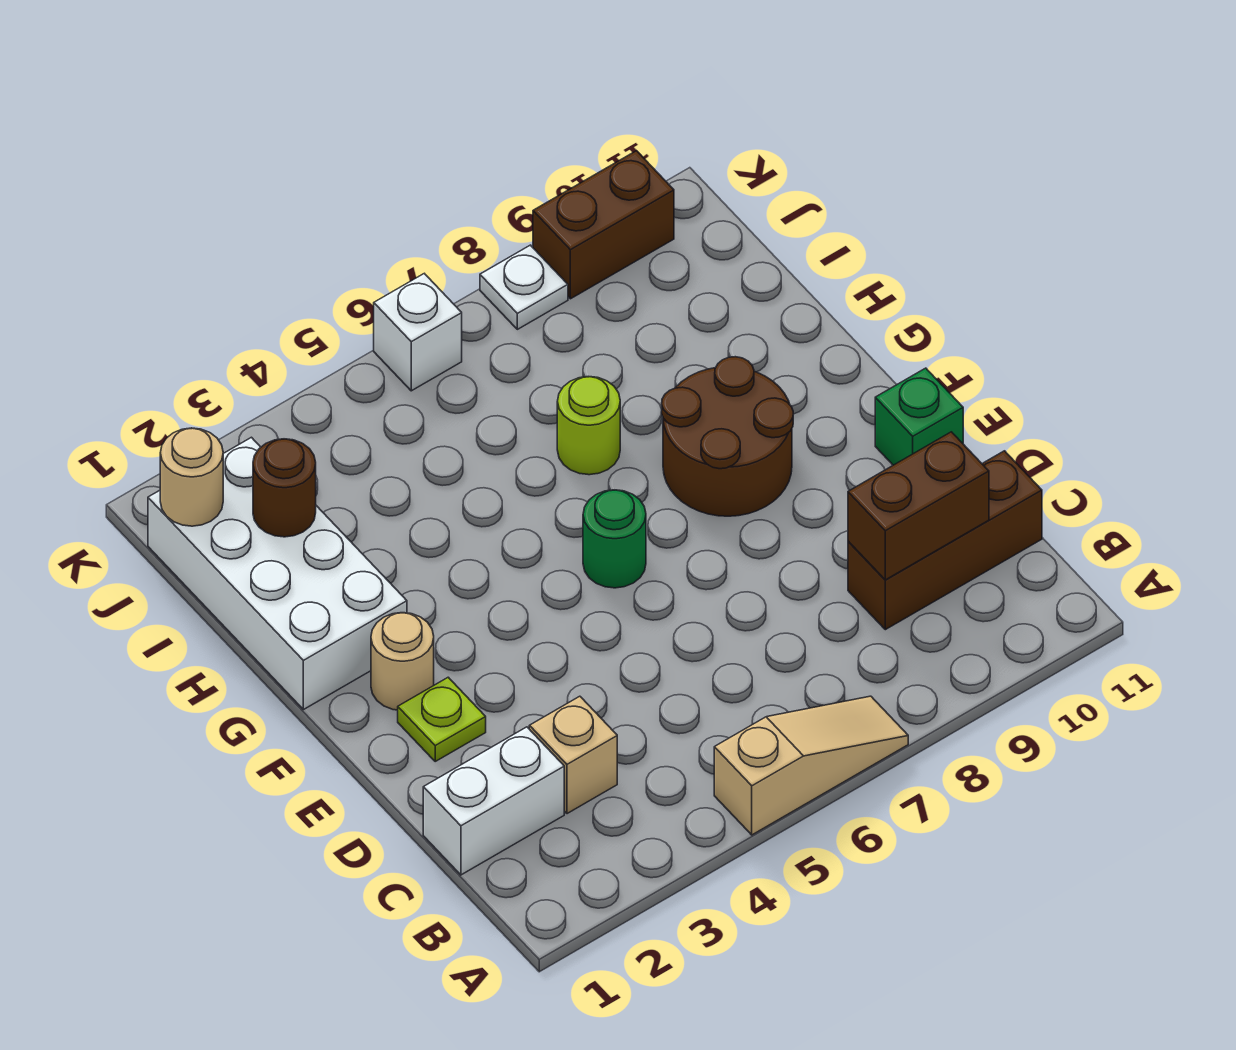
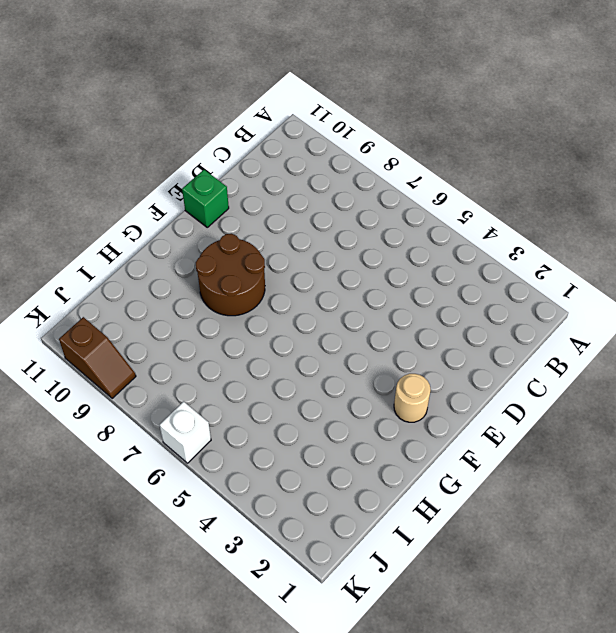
brown slope K9:K10 level 1 top 10 -> brown brick K9:K10 level 1
none -> tan slope A5:A7 level 1 top 5
none -> white brick C1:C2 level 1
none -> tan brick C3 level 1

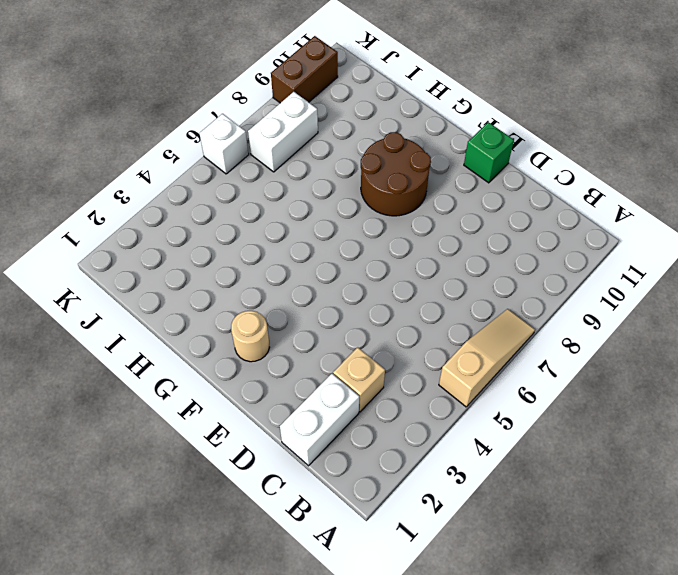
white brick J7:J8 level 1 -> none
none -> brown brick C9:C11 level 1
none -> lime plate E2 level 1
none -> green round brick F6 level 1

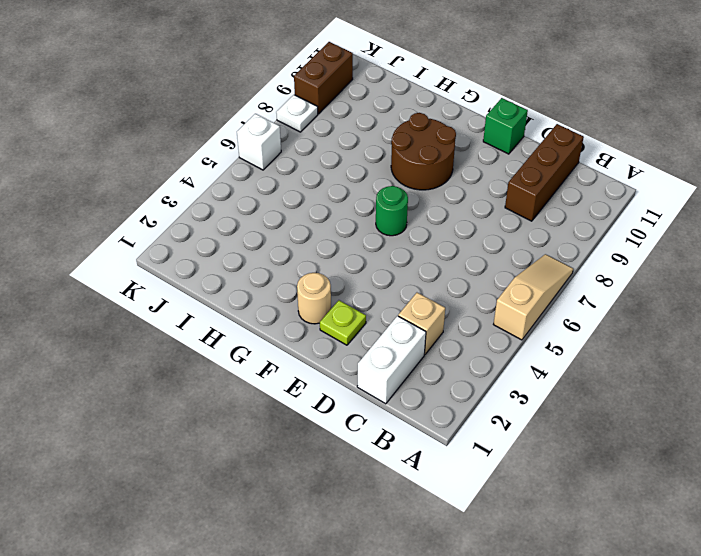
none -> white brick G1:J2 level 1
none -> lime round brick H7 level 1
none -> brown brick C9:C10 level 2

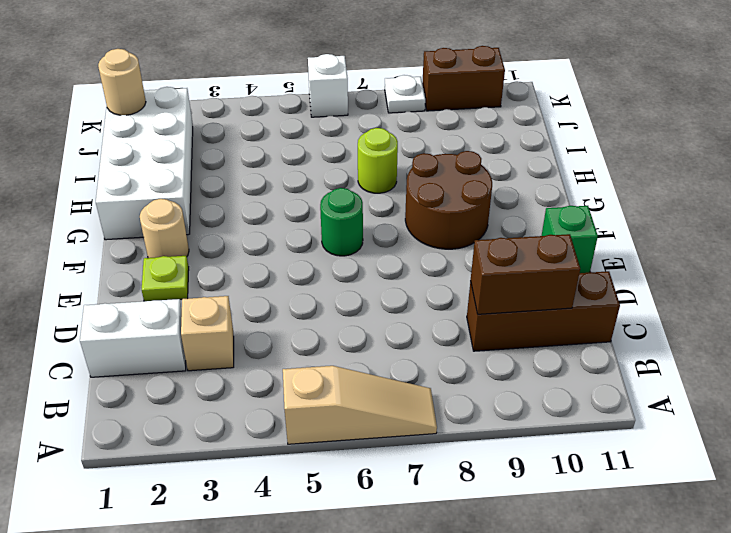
none -> brown round brick I2 level 2

